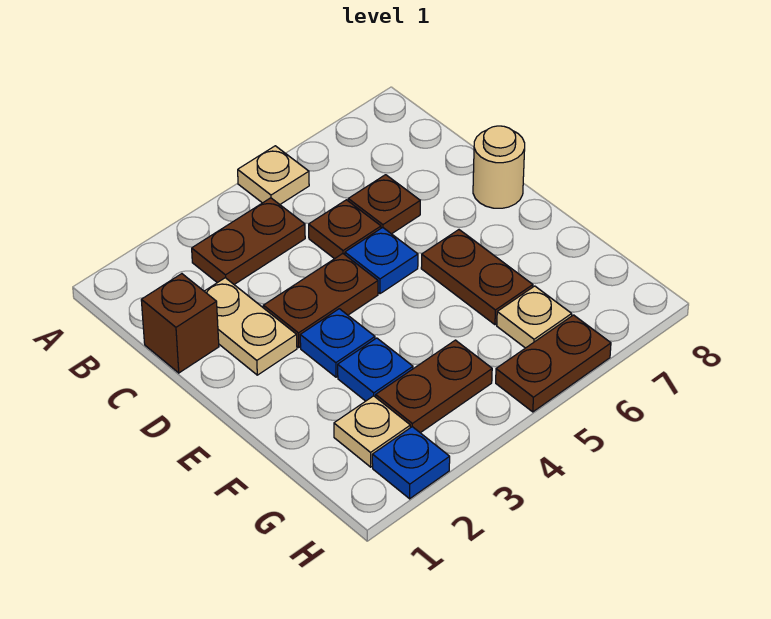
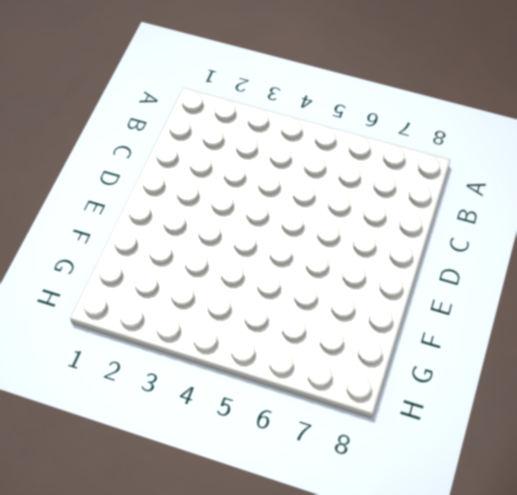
none -> tan plate A5 level 1
none -> brown plate B3:B4 level 1
none -> brown brick C1 level 1

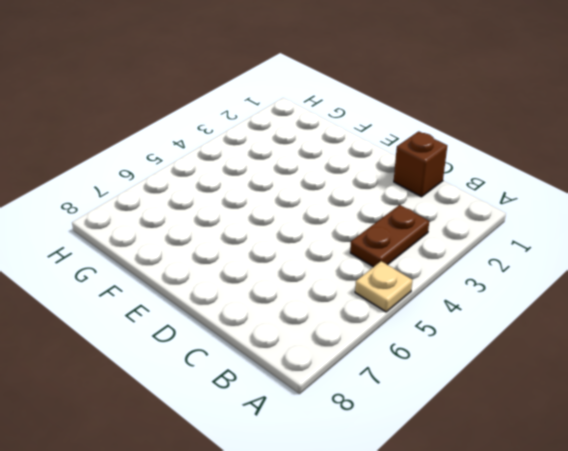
none -> tan plate C2:D2 level 1
none -> brown plate C5 level 1
none -> brown plate C6 level 1

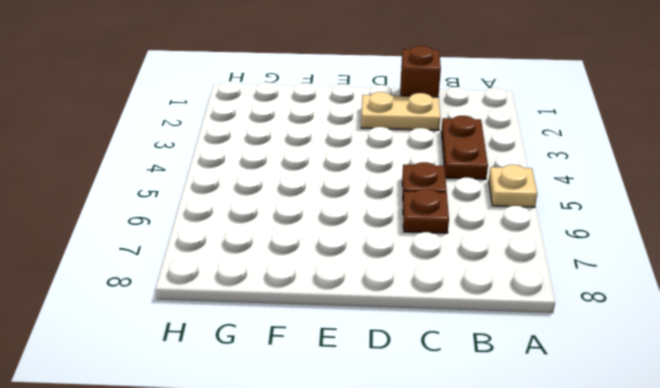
none -> brown plate D3:D4 level 1
none -> blue plate D5 level 1
none -> tan round brick D8 level 1

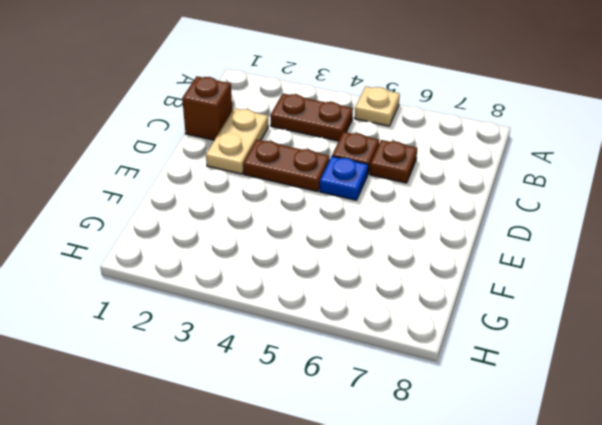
none -> tan round brick D8 level 1
none -> blue plate E3 level 1
none -> brown plate E6:F6 level 1

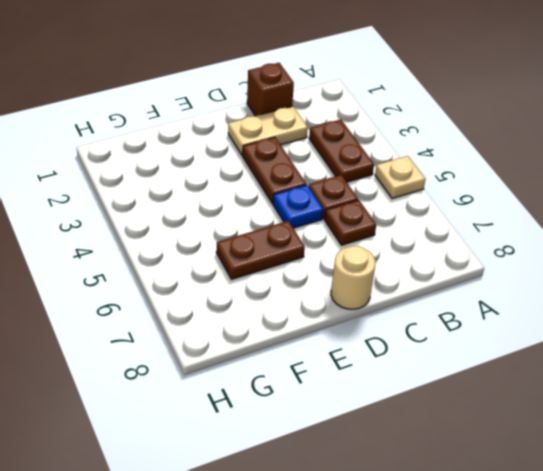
none -> blue plate E3 level 1
none -> blue plate F3 level 1
none -> tan plate G2 level 1

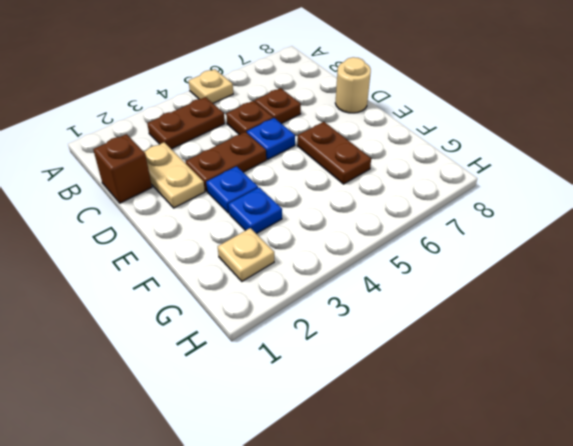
none -> brown plate G3:G4 level 1
none -> tan plate G6 level 1
none -> blue plate H2 level 1

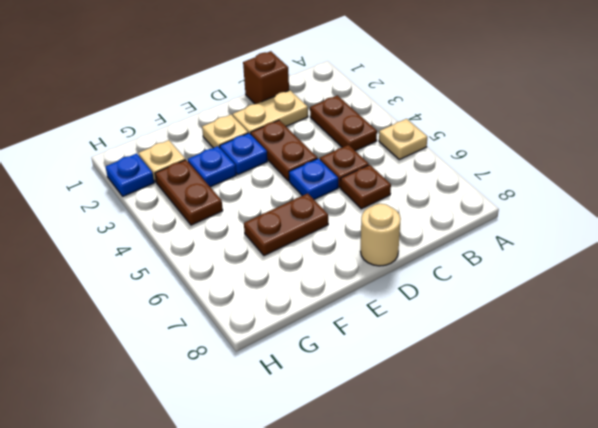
tan plate E2 level 1 -> tan plate G6 level 1
none -> brown plate H5:H6 level 1

